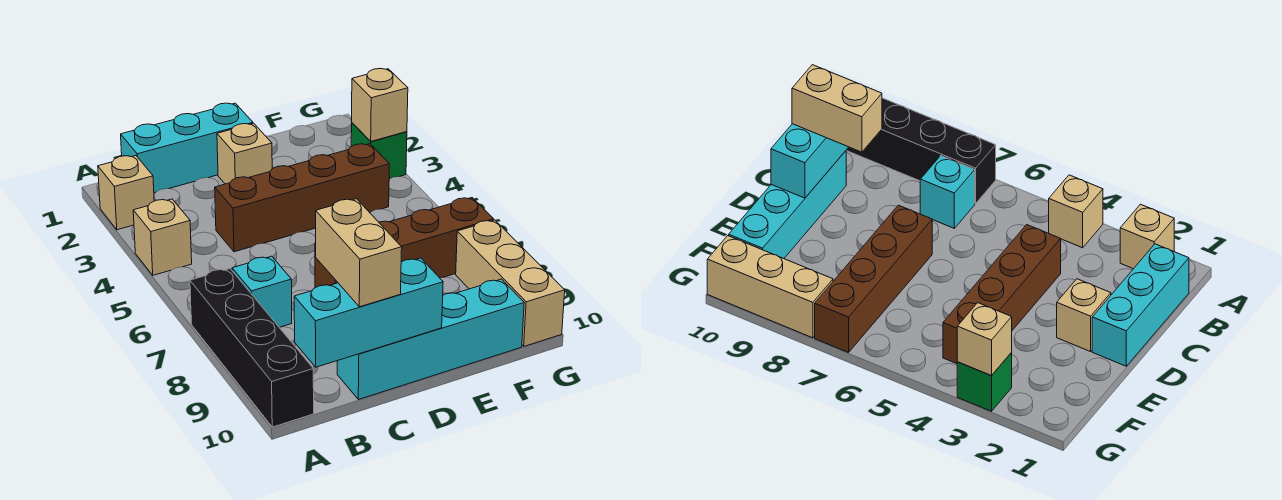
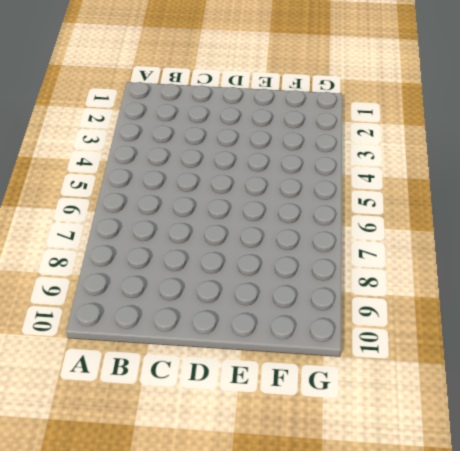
none -> tan brick A2 level 1
none -> tan brick A4 level 1
none -> black brick A7:A10 level 1

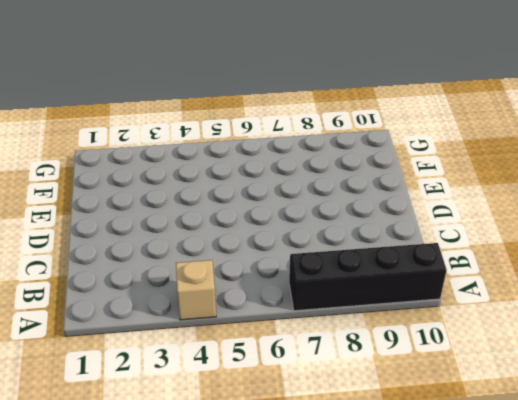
none -> tan brick A2 level 1
none -> cyan brick B1:D1 level 1
none -> cyan brick B7 level 1

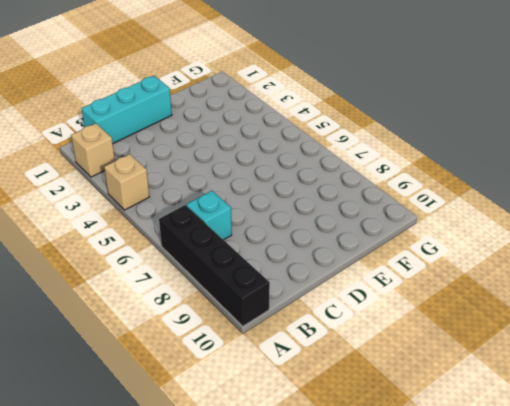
none -> brown brick C4:F4 level 1
none -> cyan brick C10:F10 level 1
none -> tan brick D2 level 1

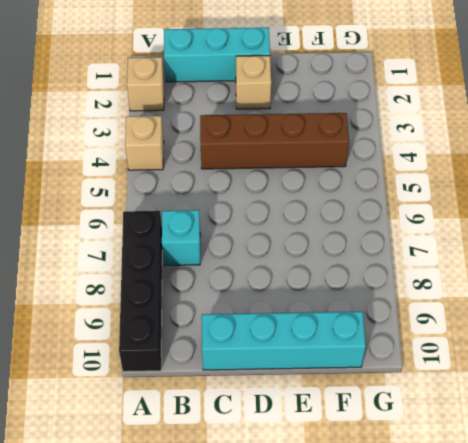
none -> brown brick D7:G7 level 1
none -> green brick G3 level 1
none -> tan brick G8:G10 level 1

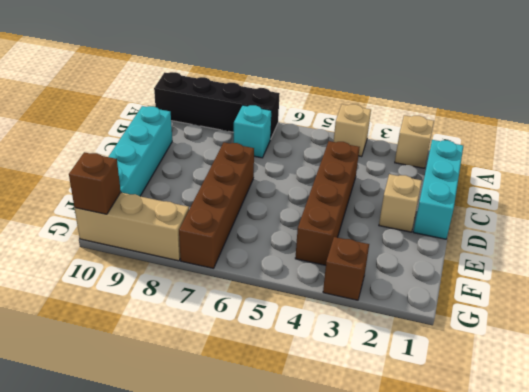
brown brick G3 level 1 -> green brick G3 level 1
brown brick G10 level 2 -> none
none -> cyan brick B10:D10 level 2
none -> tan brick G3 level 2
none -> tan brick C9:C10 level 3

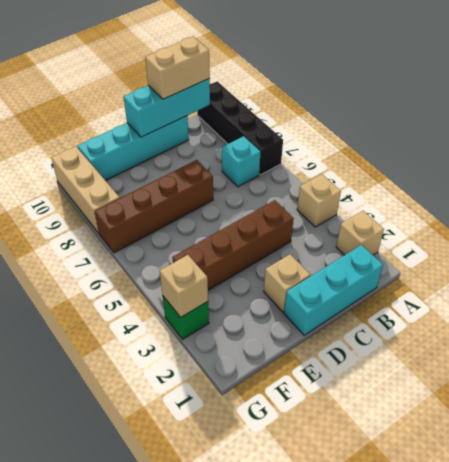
tan brick B10:C10 level 3 -> tan brick C9:C10 level 3

